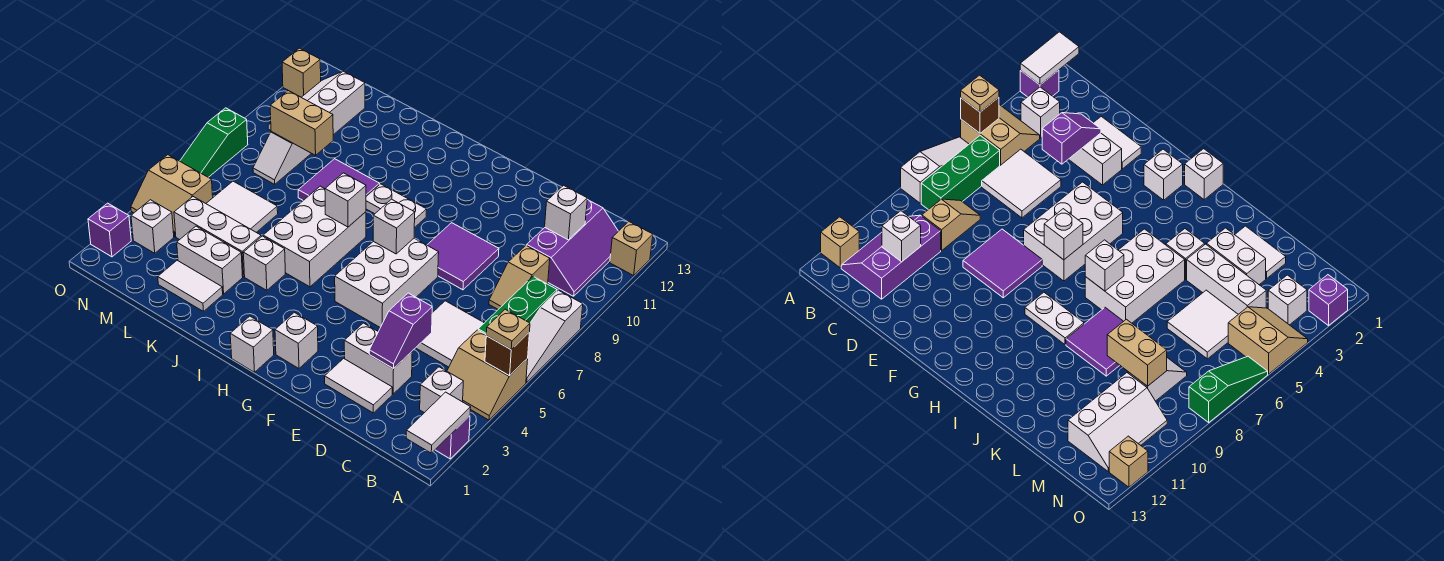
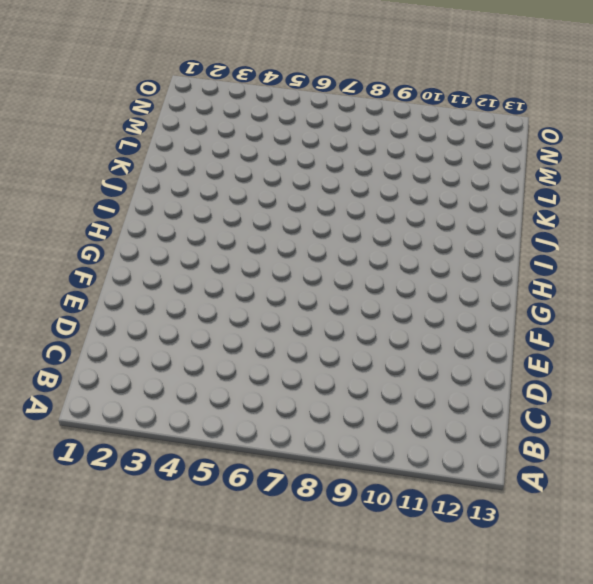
none -> purple brick A2 level 1
none -> tan slope A4:B5 level 1 top 5
none -> white slope A6:A8 level 1 top 8
none -> tan brick A12 level 1

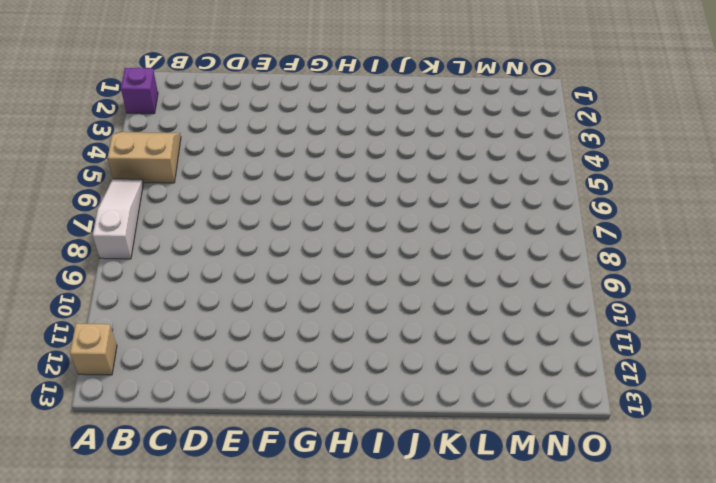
none -> white brick B3 level 1
none -> green brick B6:B8 level 1
none -> purple slope B10:C12 level 1 top C
none -> white tile C5:D6 level 1

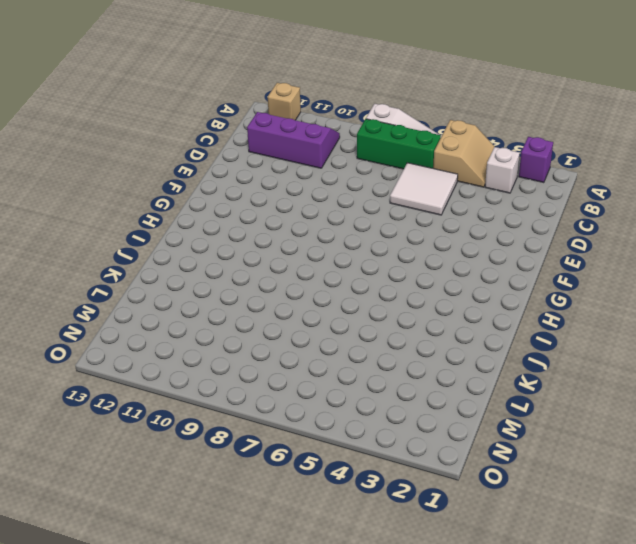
none -> tan slope C8:C9 level 1 top 9
none -> white tile D2:E2 level 1
none -> white brick D3:E3 level 1
none -> purple tile E8:F9 level 1

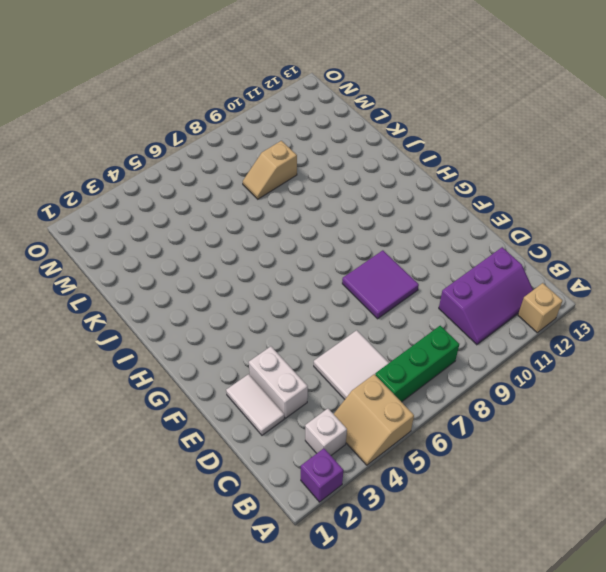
tan slope L8:L9 level 1 top 9 -> tan slope C8:C9 level 1 top 9
none -> white slope A6:A8 level 1 top 8
none -> white brick F5:G7 level 1
none -> white brick G2 level 1
none -> white brick H1 level 1

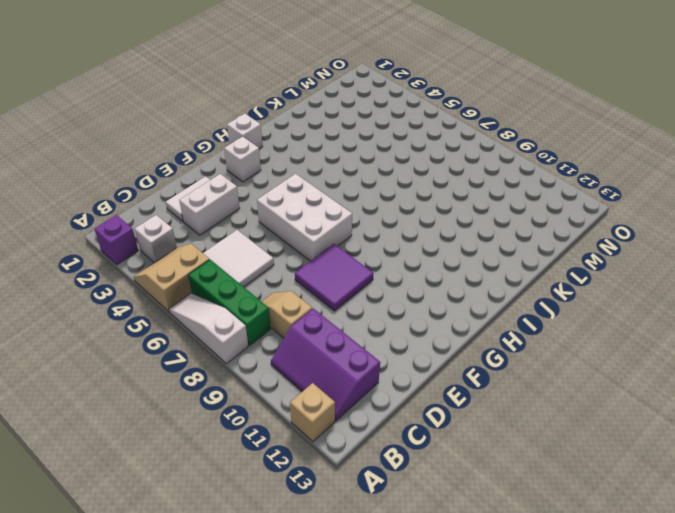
none -> white plate H9:I9 level 1
none -> white brick I5:J7 level 1
none -> white brick J4 level 1
none -> purple tile J8:K9 level 1

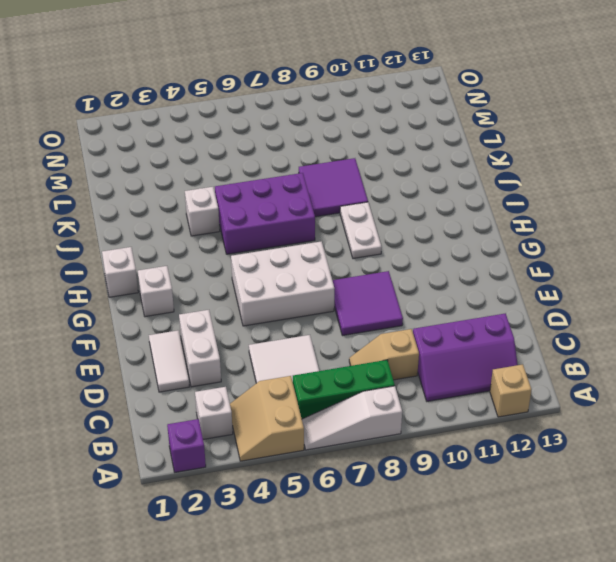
purple brick I5:J7 level 1 -> white brick I5:J7 level 1
none -> white tile K2:L2 level 1
none -> white brick K3:L3 level 1
none -> white brick K4:M4 level 1
none -> white tile L5:M6 level 1

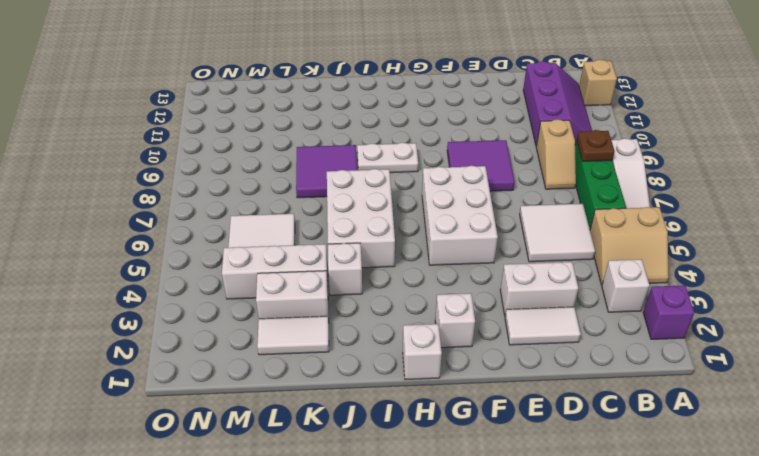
brown plate B8 level 2 -> none
none -> white slope M8:M9 level 1 top 9
none -> white slope M10:N12 level 1 top M
none -> white brick N3 level 1
none -> tan slope N4:O5 level 1 top 5

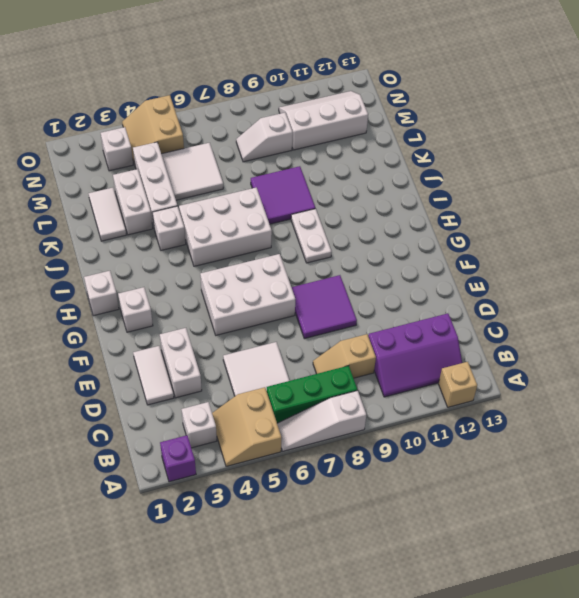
none -> purple brick O2 level 1
none -> green slope O6:O8 level 1 top 8
none -> tan brick O12 level 1
none -> white tile A1:A2 level 2

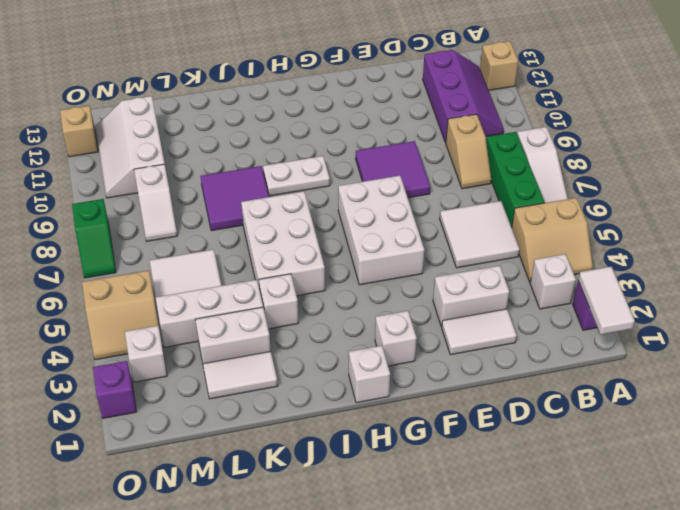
green slope O7:O8 level 1 top 8 -> green slope O6:O8 level 1 top 8
none -> brown brick A5 level 2
none -> white brick C11 level 2
none -> purple slope D3:D4 level 2 top 4
none -> white brick G7 level 2

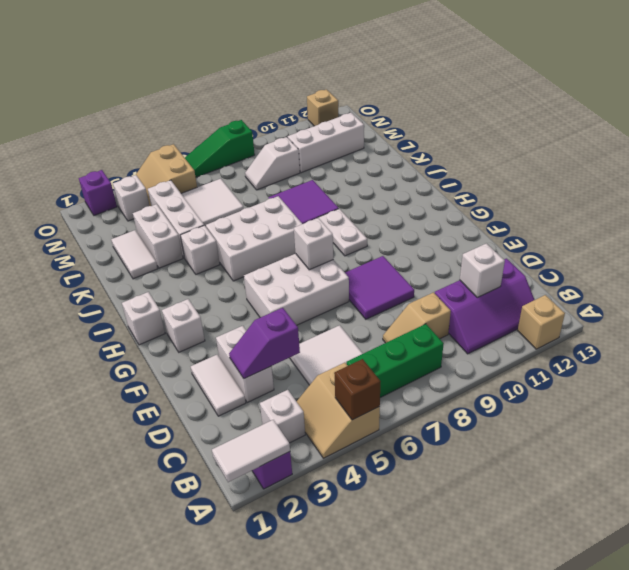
none -> white slope A6:A8 level 1 top 8
none -> white brick I7 level 2
none -> tan brick L9:M9 level 2
none -> tan plate A5 level 3

